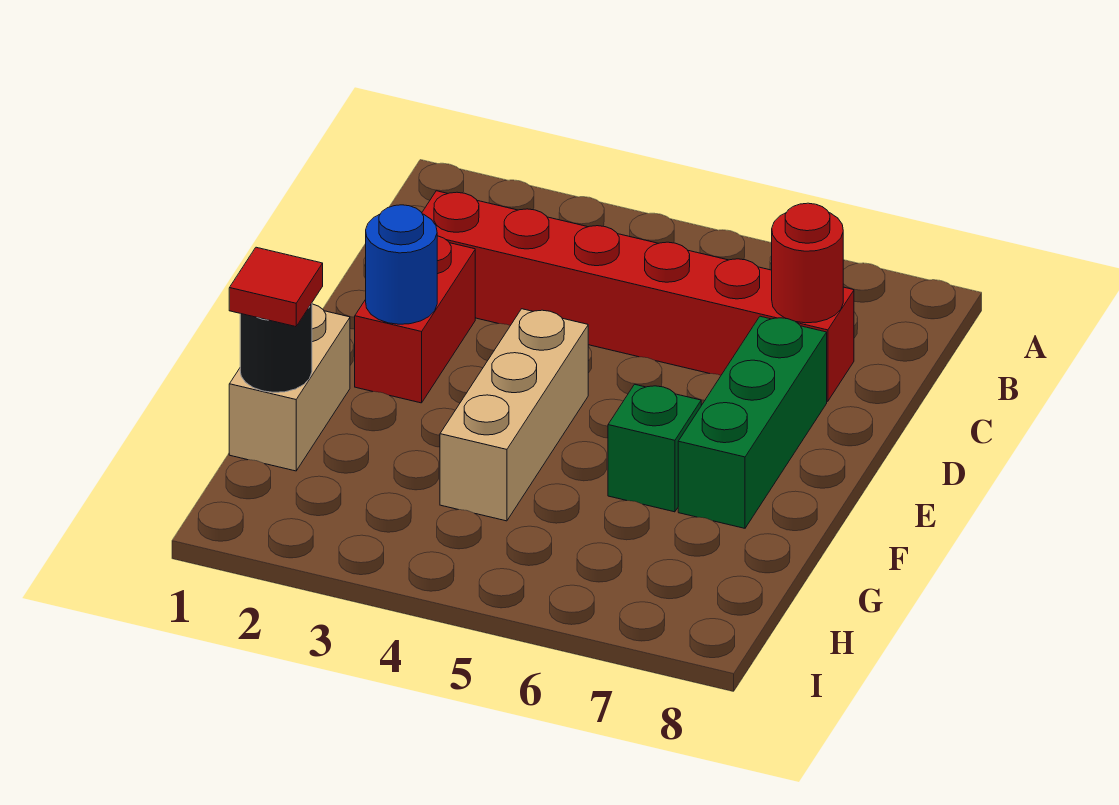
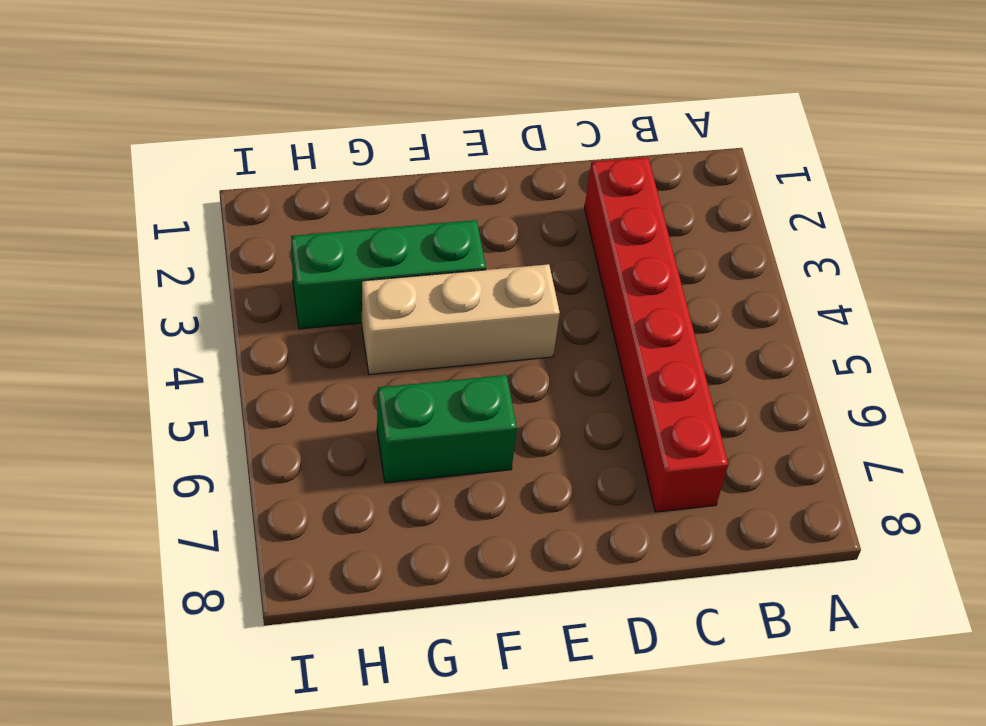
green brick F3:H3 level 1 -> green brick D7:F7 level 1
green brick F6:G6 level 1 -> green brick F6 level 1
none -> red brick D2:E2 level 1
none -> tan brick F1:G1 level 1

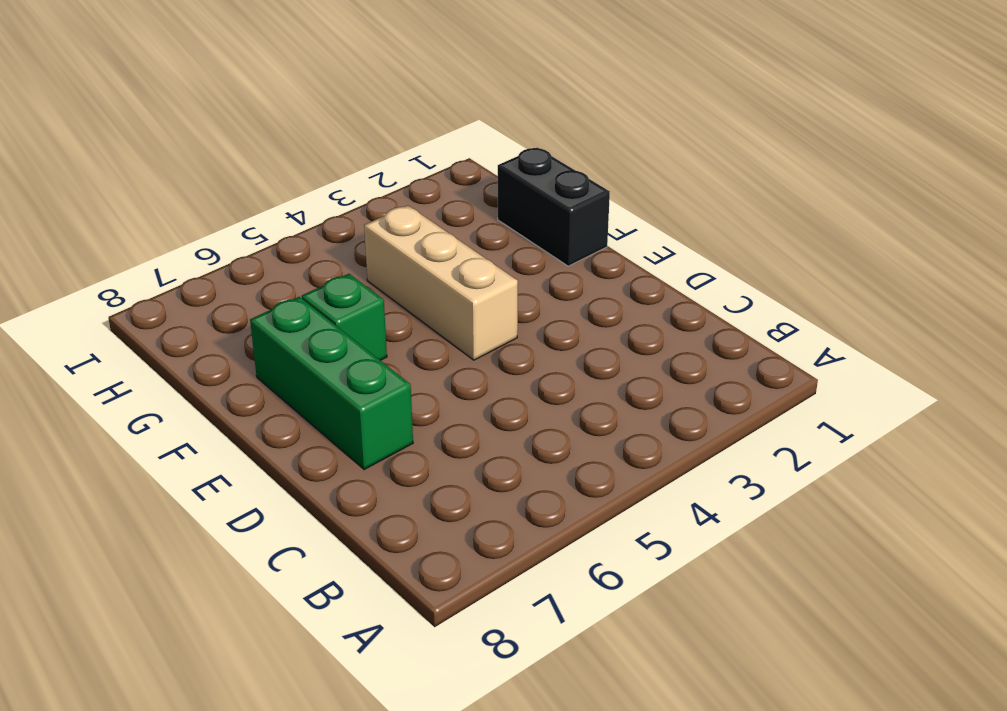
black brick F1:G1 level 1 -> tan brick F1:G1 level 1
none -> red brick C2:C7 level 1
none -> red brick D2:E2 level 1

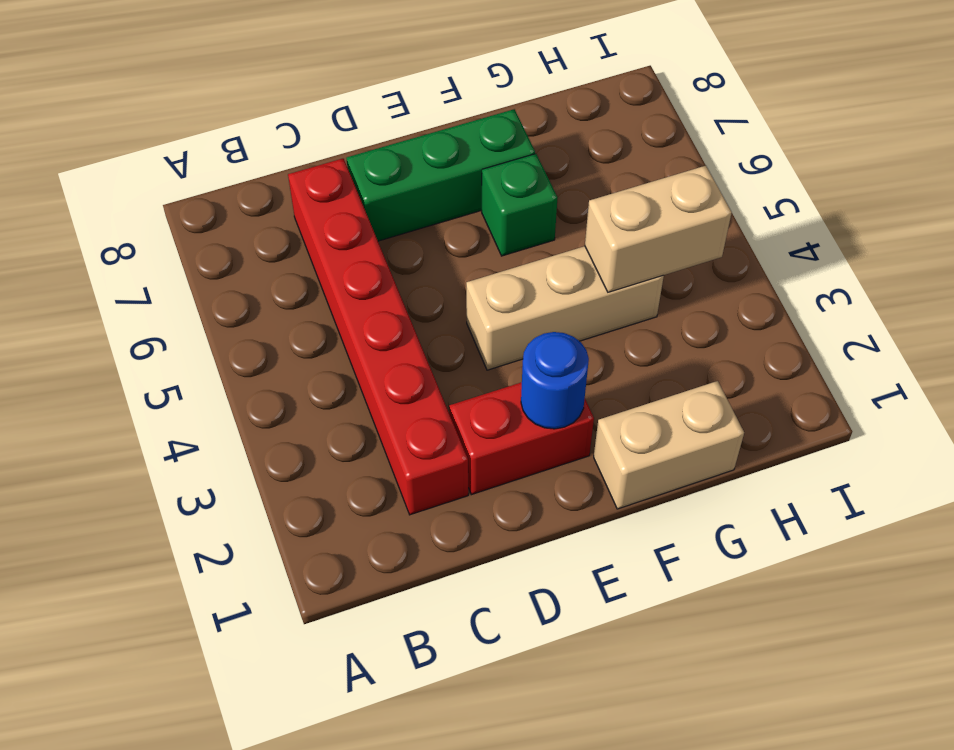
tan brick G4:H4 level 2 -> none
none -> red round brick C7 level 2
none -> black round brick G1 level 2

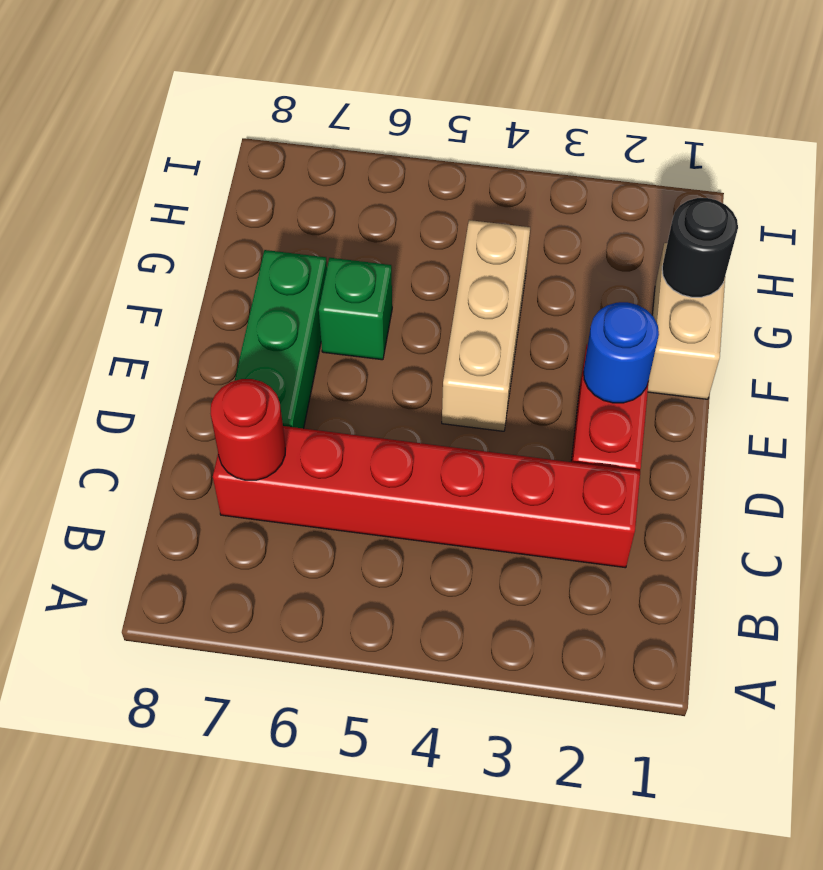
none -> red tile G1 level 3

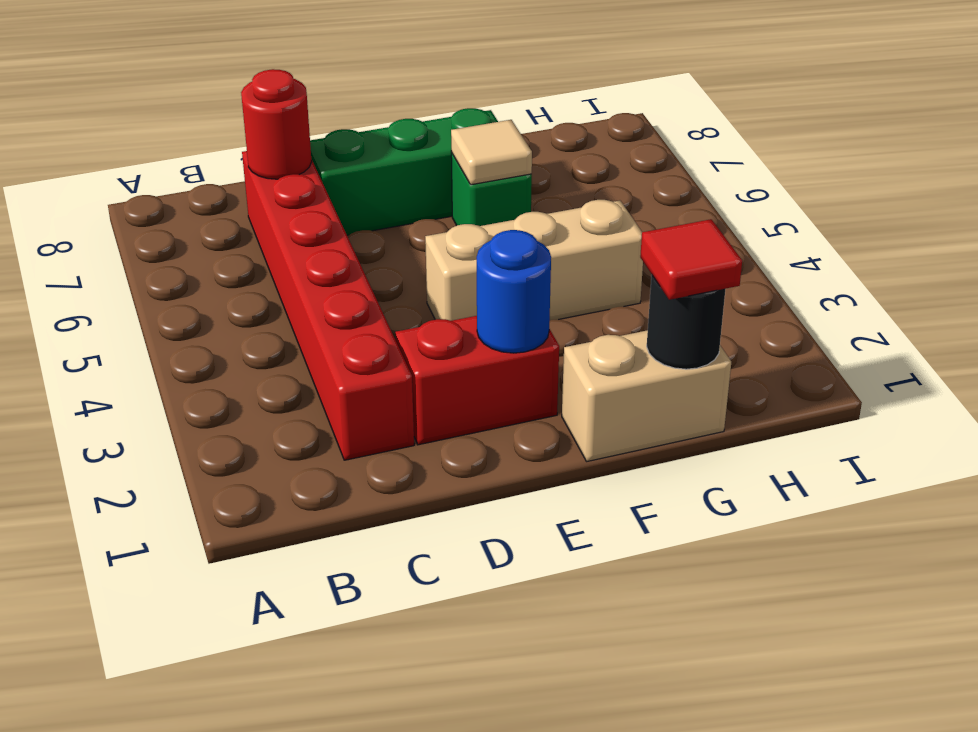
tan tile F6 level 2 -> none

